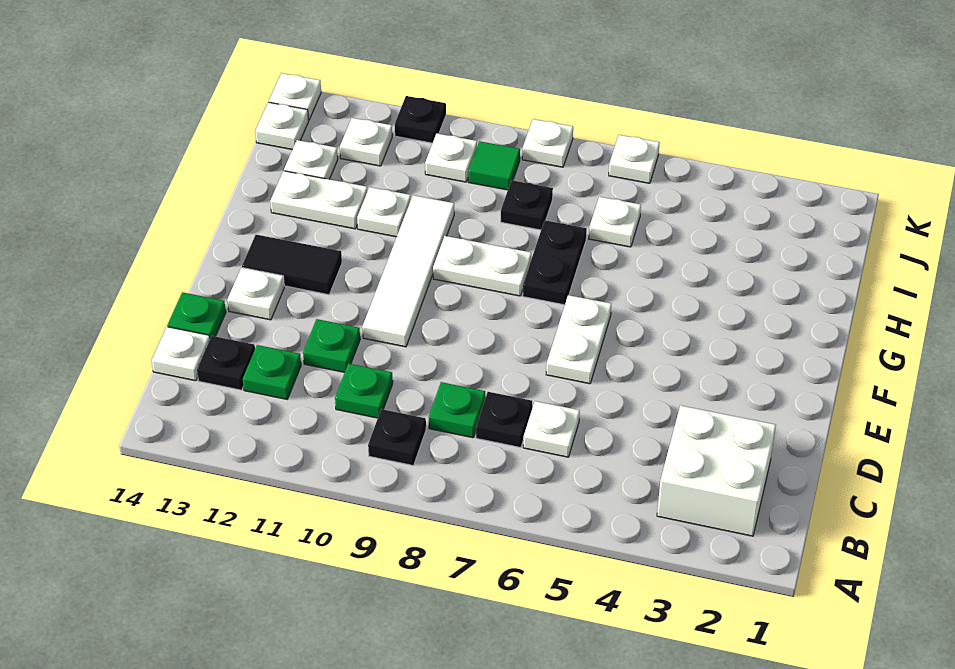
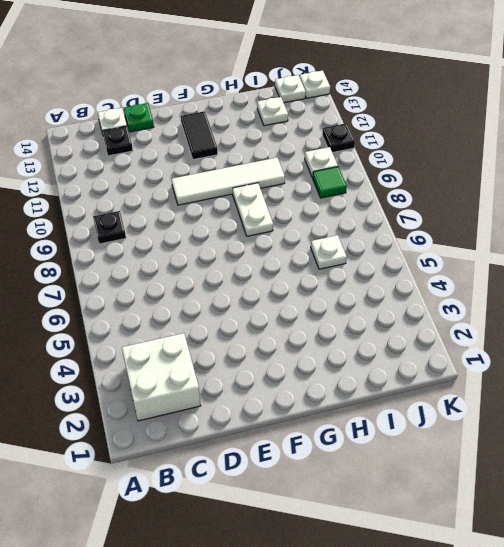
none -> white plate C6 level 1
none -> black plate C7 level 1
none -> green plate C8 level 1
none -> green plate C10 level 1

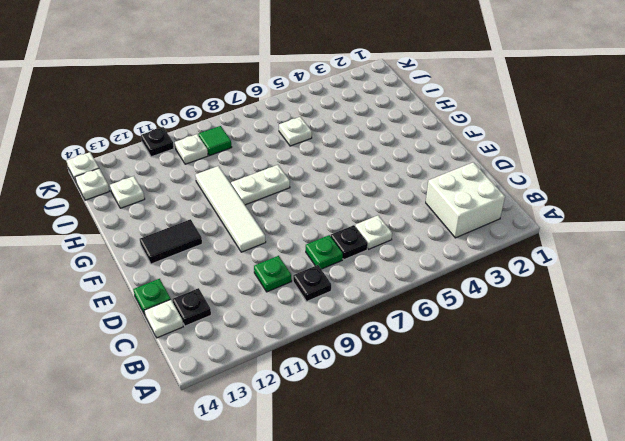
none -> green plate C12 level 1
none -> green plate D11 level 1
none -> white plate E6:F6 level 1
none -> white plate E13 level 1

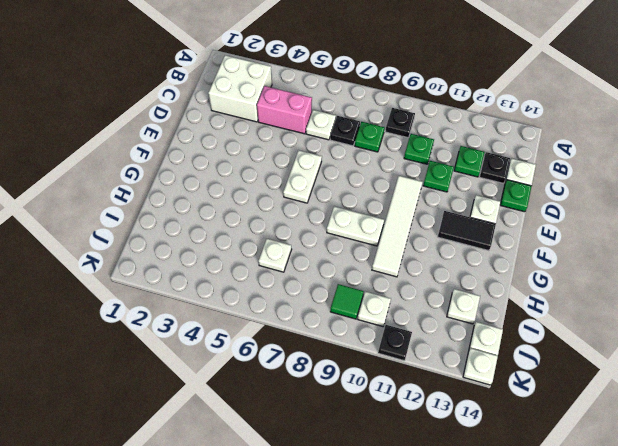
pink brick C4:C5 level 1 -> none
none -> black plate G7:H7 level 1
none -> white plate H11 level 1
none -> white plate H12:H13 level 1
none -> black plate I8 level 1

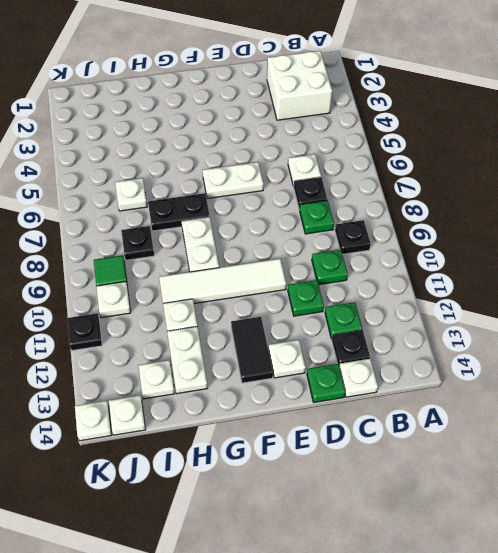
none -> white plate J12 level 1
none -> white plate K6 level 1
none -> white plate K8 level 1

